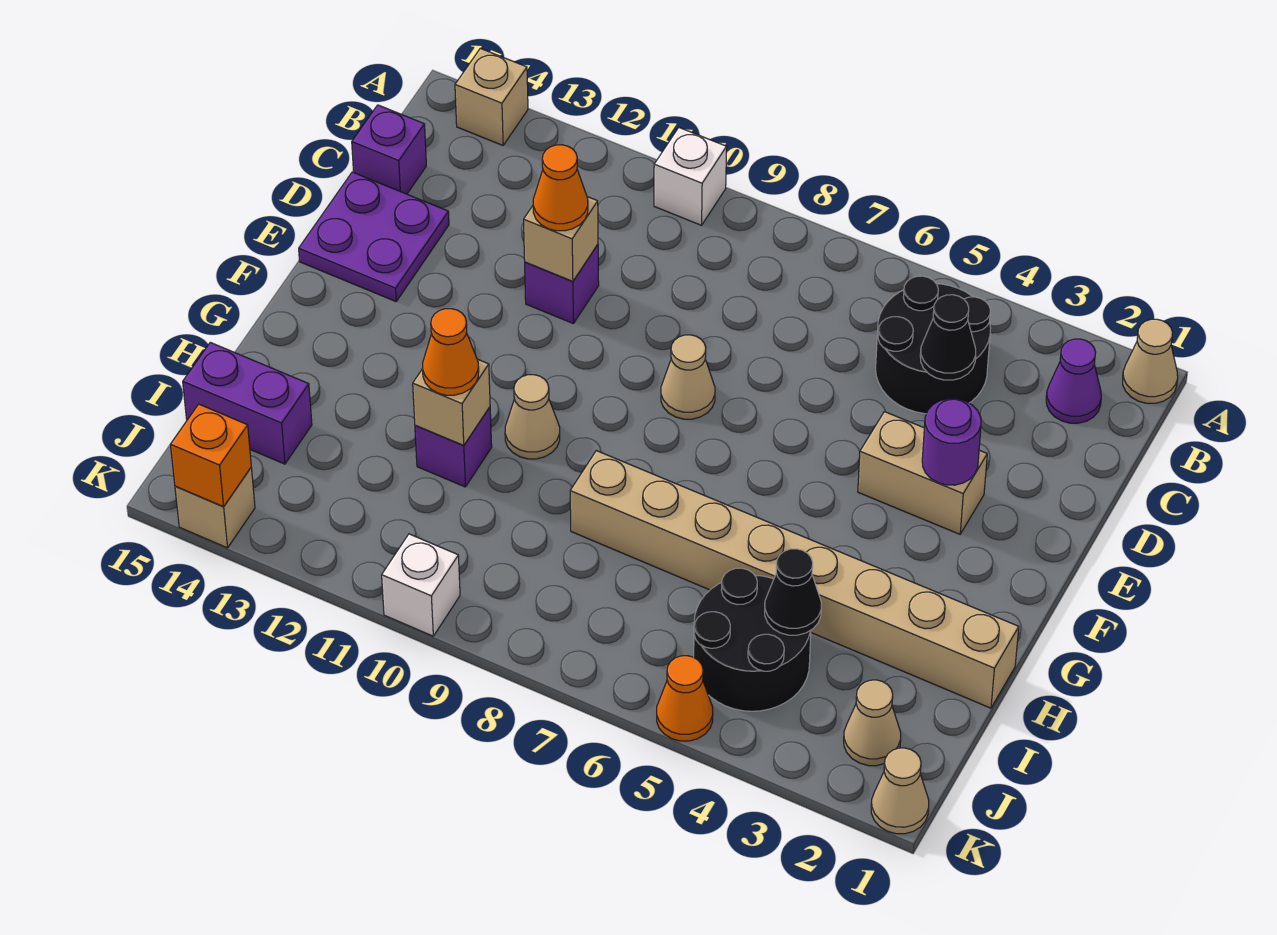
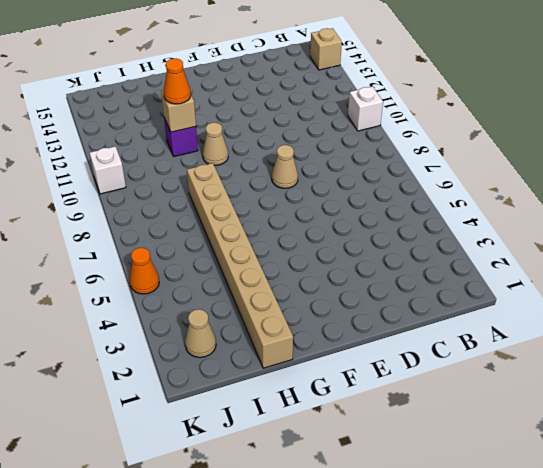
none -> tan cone A1 level 1
none -> purple cone B2 level 1
none -> black round brick B4:C5 level 1

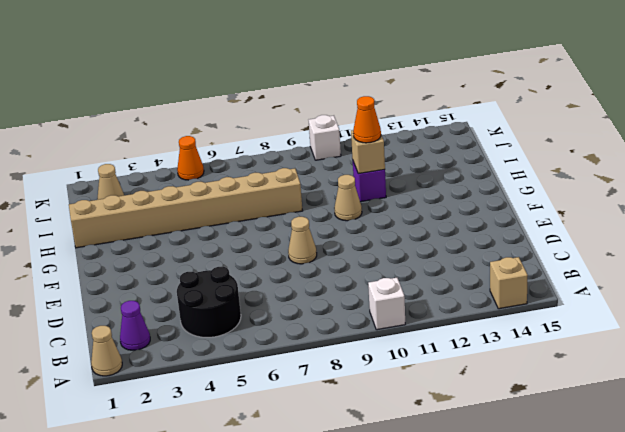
none -> purple brick C15 level 1
none -> purple brick D11 level 1
none -> purple plate D14:E15 level 1

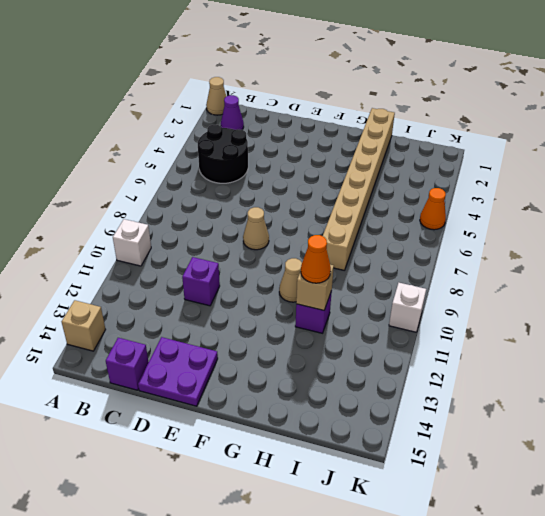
none -> tan brick E3:E4 level 1
none -> black round brick I4:J5 level 1
none -> purple brick I14:I15 level 1

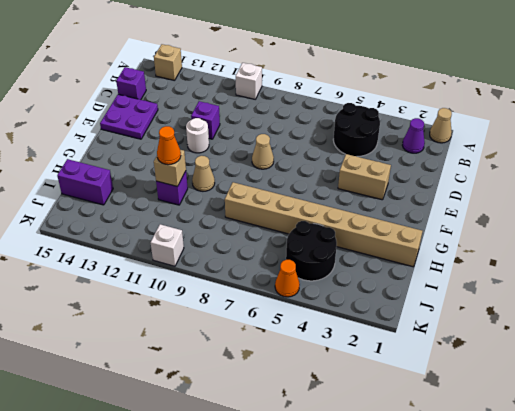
white round brick E11 level 1 -> none
none -> tan cone J2 level 1
none -> tan cone K1 level 1
none -> tan brick K14 level 1

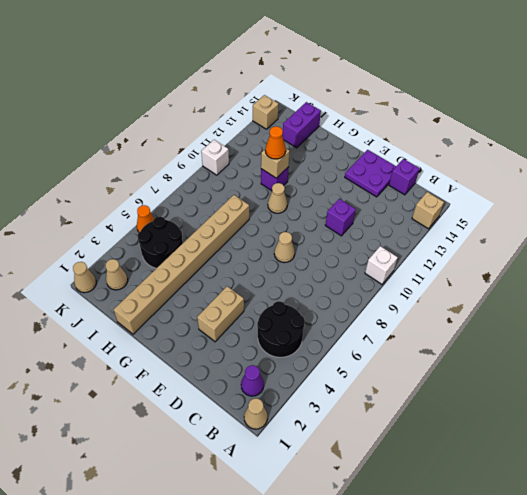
none -> black cone C4 level 2
none -> tan brick D11 level 2
none -> purple round brick E3 level 2

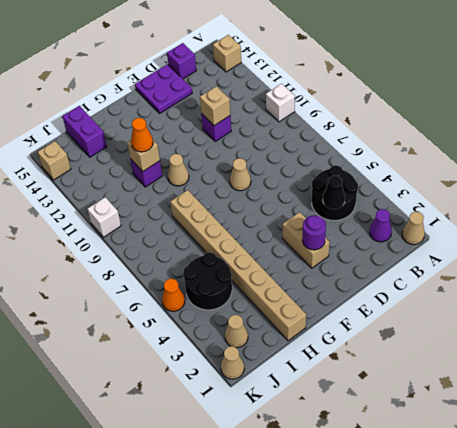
none -> black cone I4 level 2
none -> orange brick K14 level 2
none -> orange cone D11 level 3

